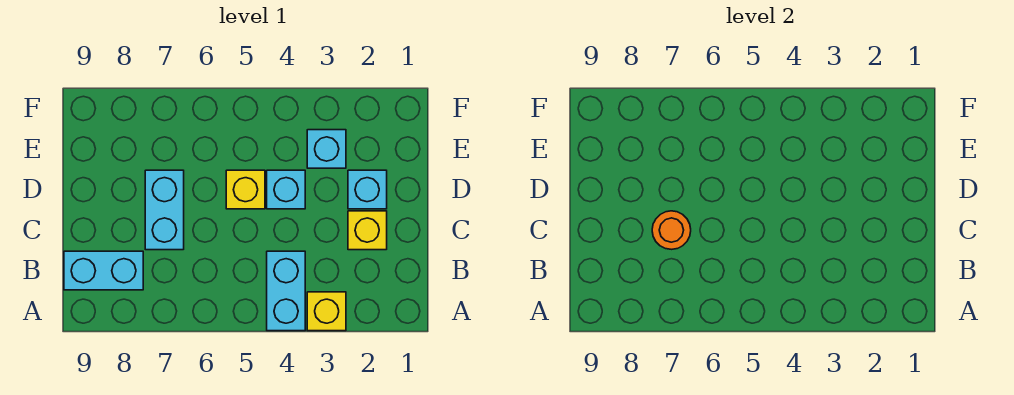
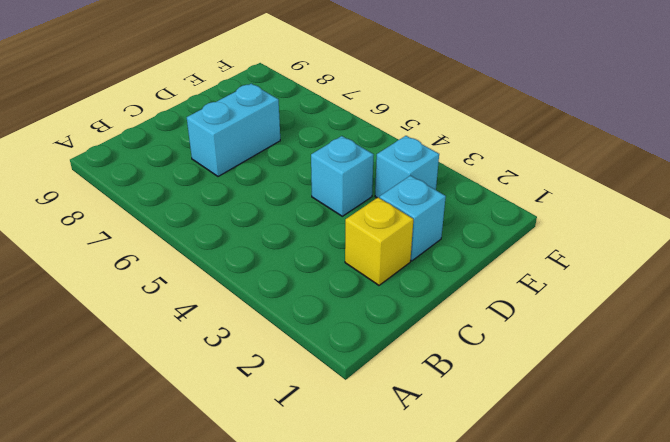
none -> yellow brick A3 level 1
none -> cyan brick A4:B4 level 1

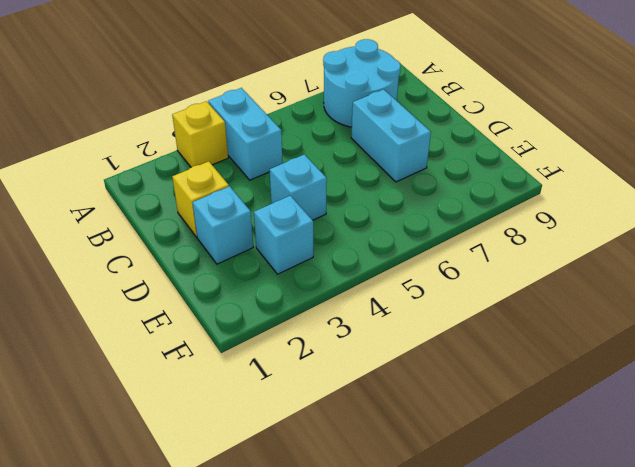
cyan round brick A7:B8 level 1 -> cyan brick B8:B9 level 1
none -> yellow brick D5 level 1
none -> orange round brick C7 level 2

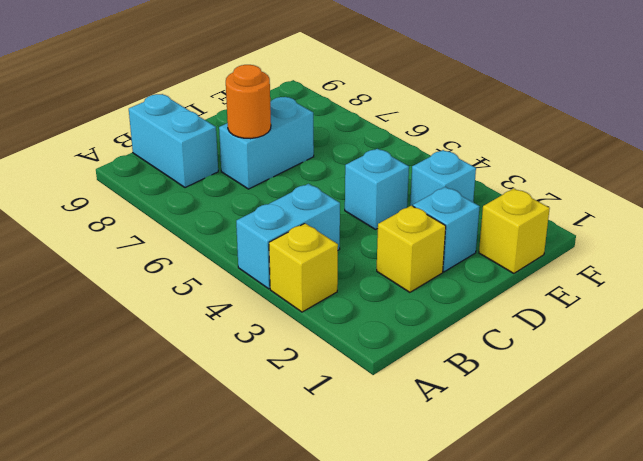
yellow brick E1 level 1 -> yellow brick D5 level 1

